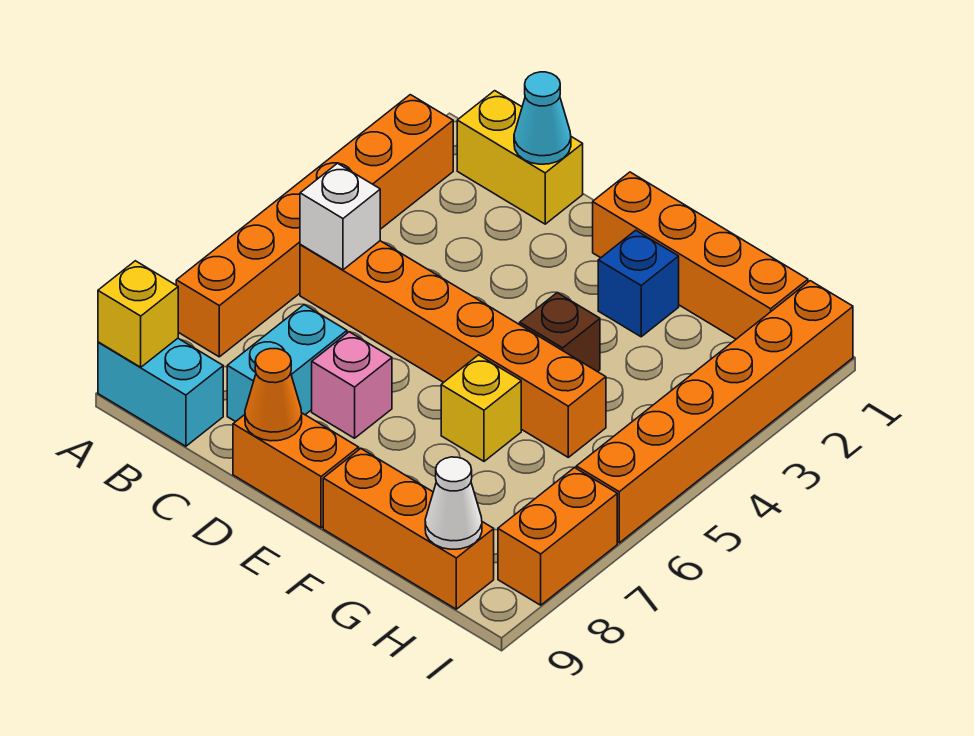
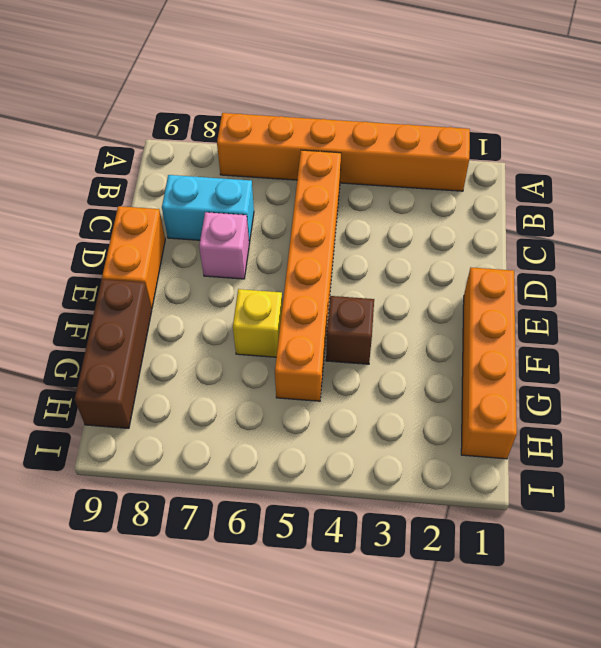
brown brick F9:H9 level 1 -> orange brick F9:H9 level 1
none -> cyan brick A9:B9 level 1
none -> yellow brick B1:C1 level 1
none -> blue brick F2 level 1

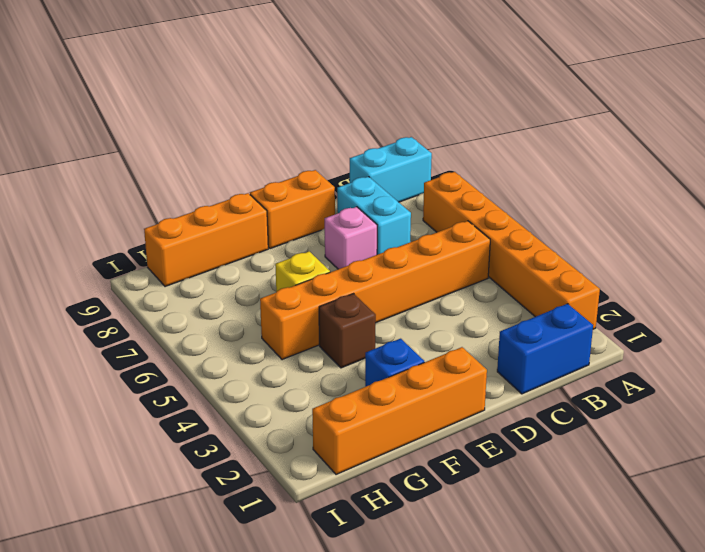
blue brick B1:C1 level 1 -> yellow brick B1:C1 level 1
none -> orange brick I1:I6 level 1
none -> orange brick I7:I8 level 1
none -> yellow brick A9 level 2

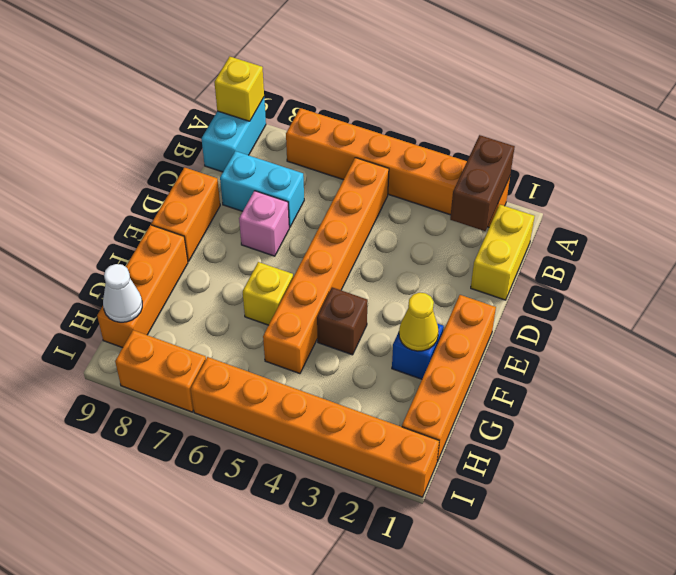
brown brick A2:B2 level 2 -> none
yellow cone F2 level 2 -> none
none -> white brick B5 level 2
none -> cyan cone C1 level 2
none -> orange cone D9 level 2

